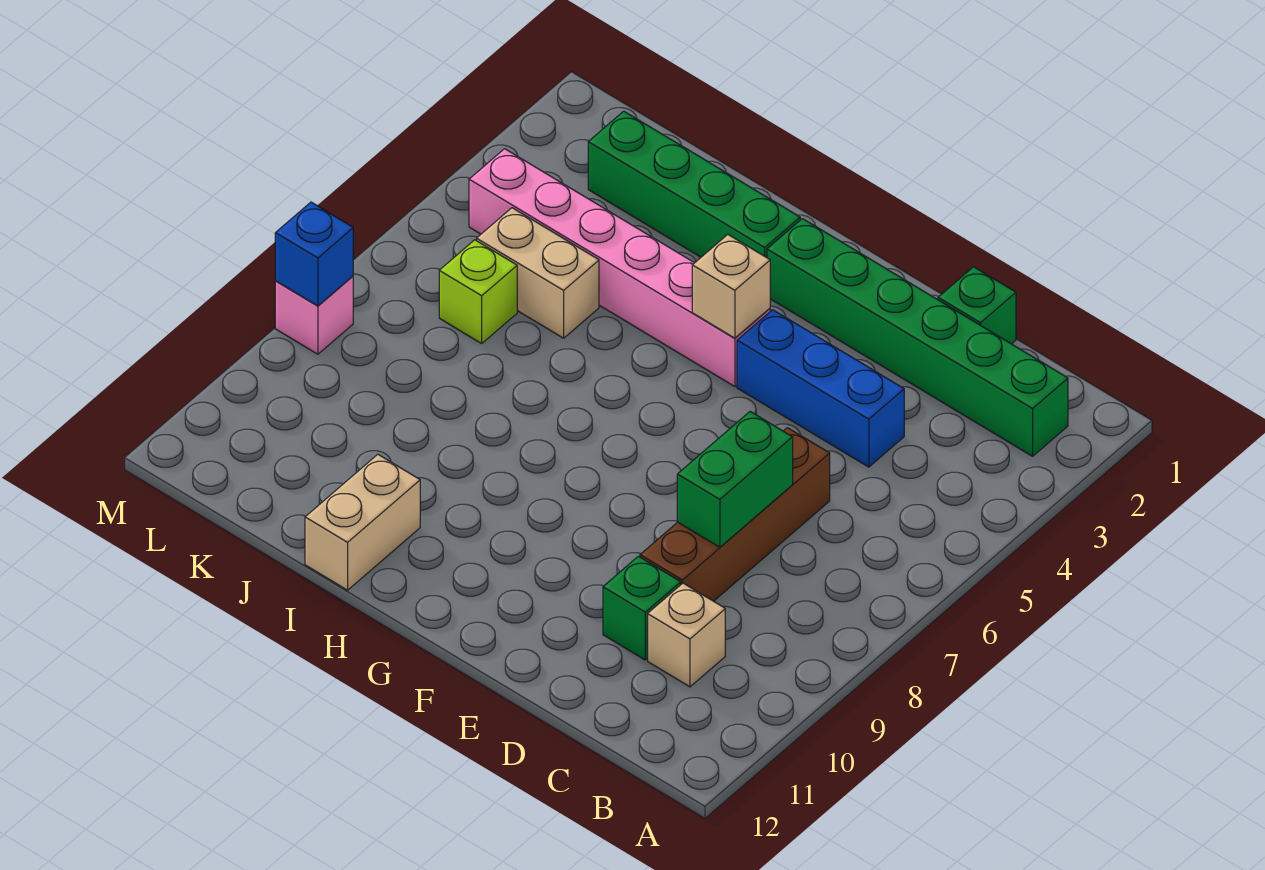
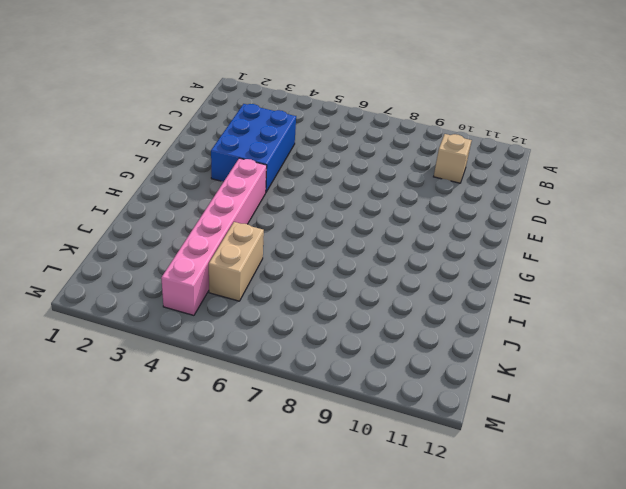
blue brick D3:F4 level 1 -> blue brick D4:F4 level 1
none -> green brick B2:G2 level 1
none -> green brick D1 level 1
none -> brown brick D6:D9 level 1

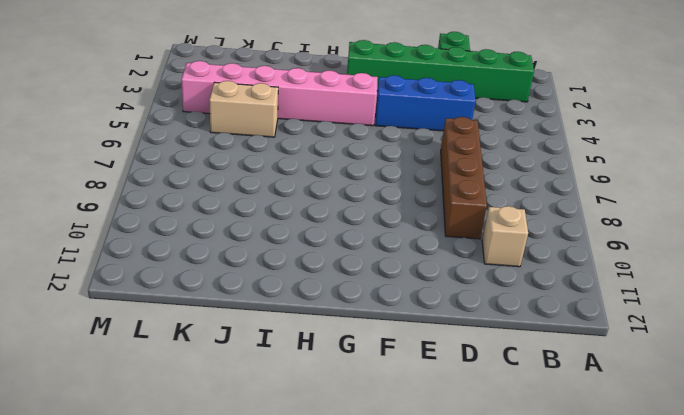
none -> green brick D10 level 1
none -> green brick H2:K2 level 1
none -> tan brick I11:I12 level 1

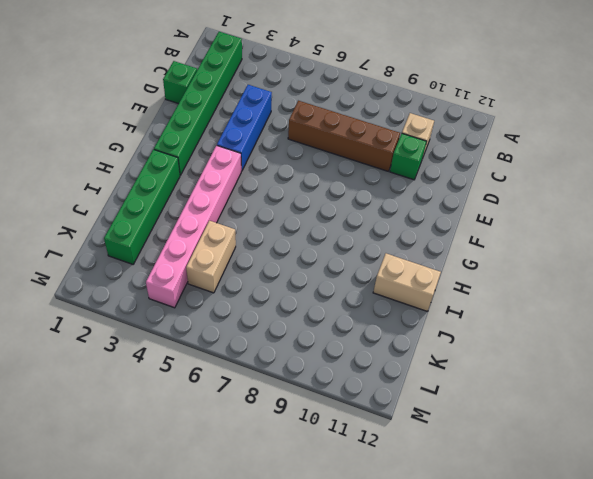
none -> lime brick K6 level 1
none -> pink brick M8 level 1
none -> green brick D7:D8 level 2

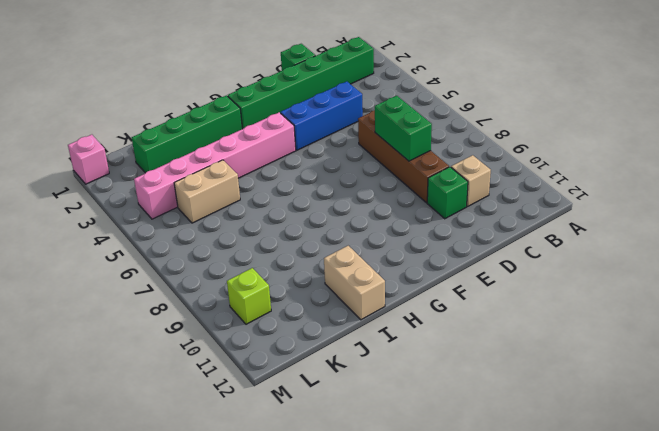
lime brick L10 level 1 -> lime brick K6 level 1
pink brick M1 level 1 -> pink brick M8 level 1
none -> tan brick G4 level 2
none -> blue brick M8 level 2

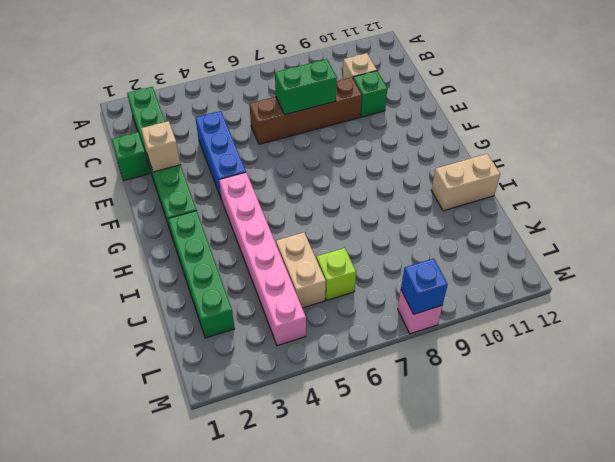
tan brick E2 level 2 -> tan brick G4 level 2

